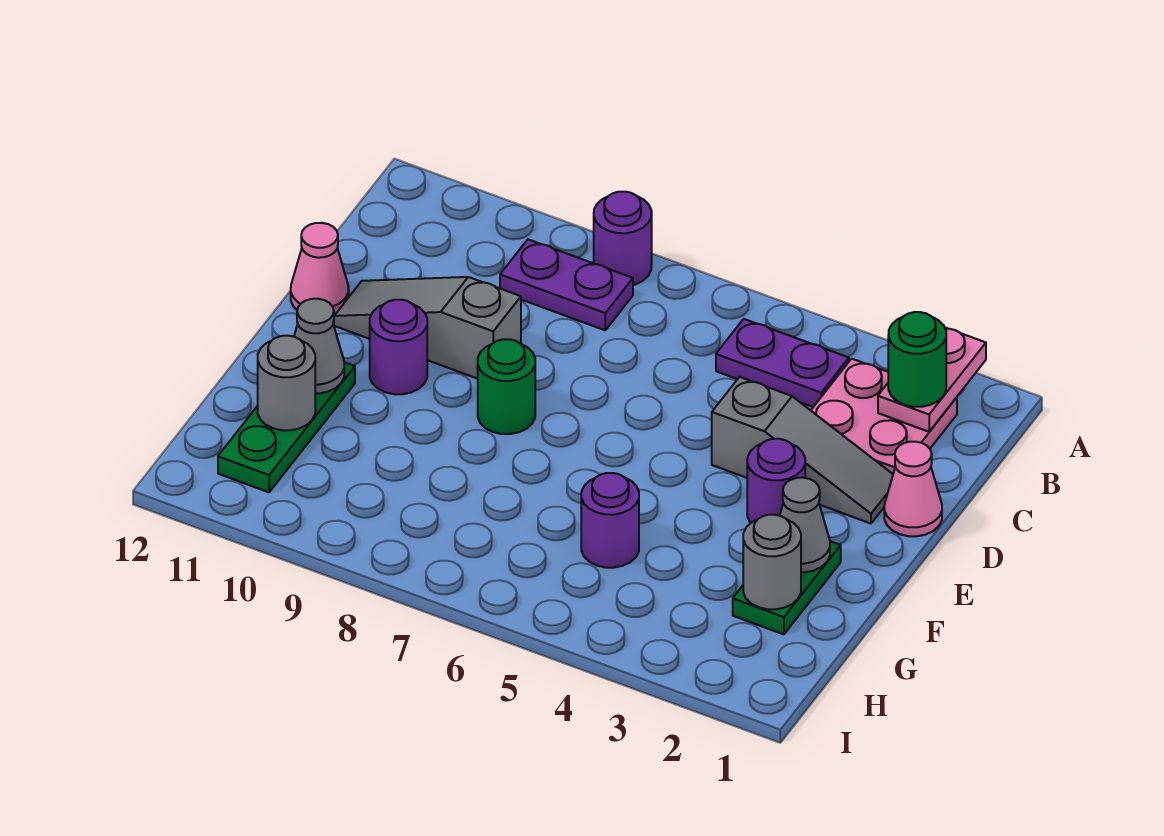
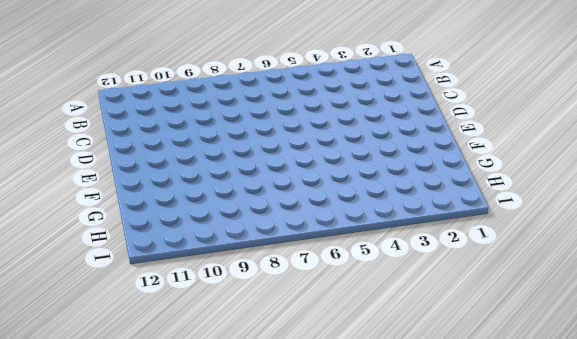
none -> purple round brick A8 level 1
none -> pink plate B2:C3 level 1
none -> purple plate B4:B5 level 1

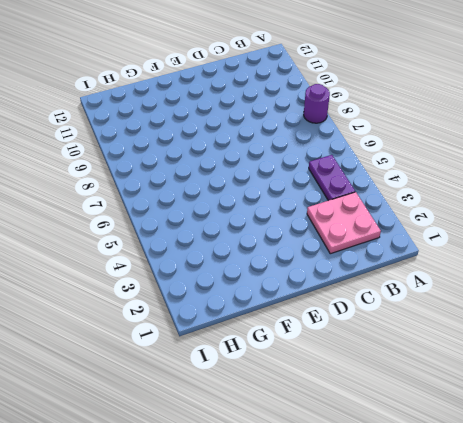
none -> purple plate B8:B9 level 1
none -> pink cone D1 level 1
none -> grey slope D2:D4 level 1 top 4

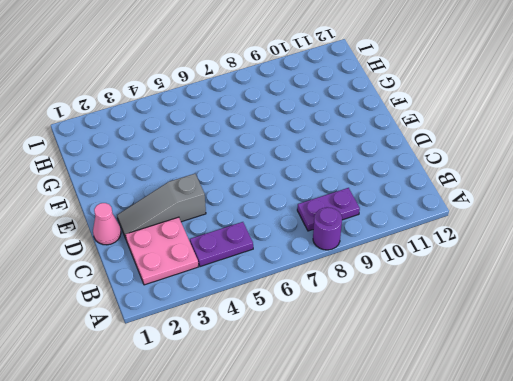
none -> grey slope D9:D11 level 1 top 9
none -> pink cone D12 level 1
none -> purple round brick E3 level 1

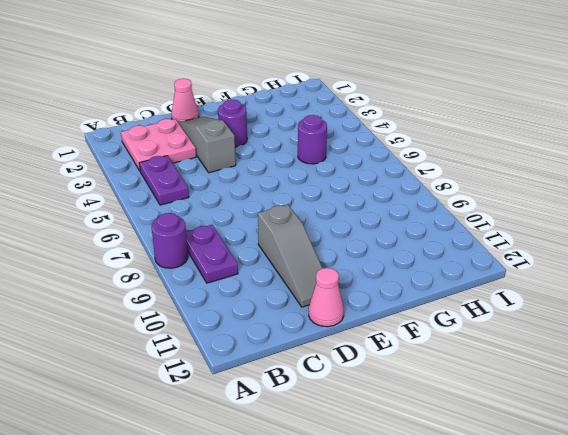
none -> green round brick E8 level 1
none -> purple round brick E10 level 1
none -> green plate F2:G2 level 1

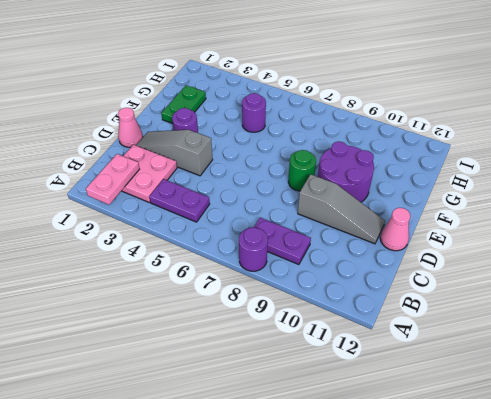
purple round brick E9:F10 level 1 -> purple round brick E10 level 1
none -> green plate F11:H11 level 1
none -> grey cone F2 level 2
none -> grey cone F11 level 2

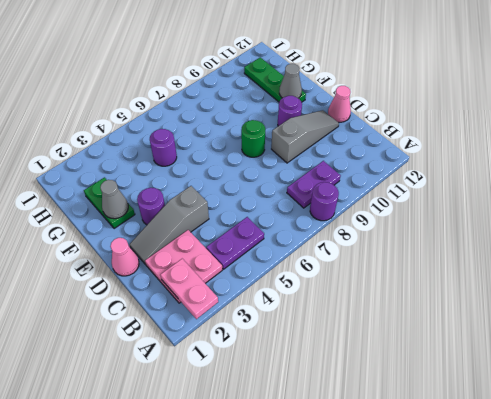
none -> grey round brick G2 level 2
none -> grey round brick G11 level 2
none -> green round brick B2 level 3

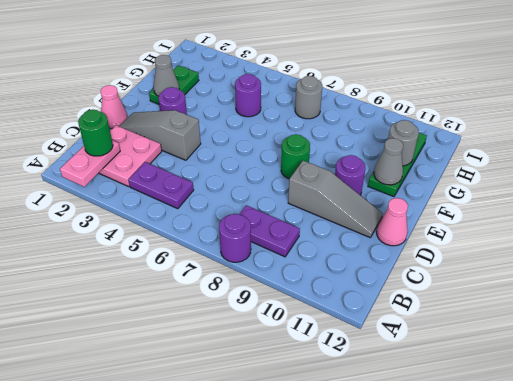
grey round brick H7 level 1 -> grey round brick G2 level 2

